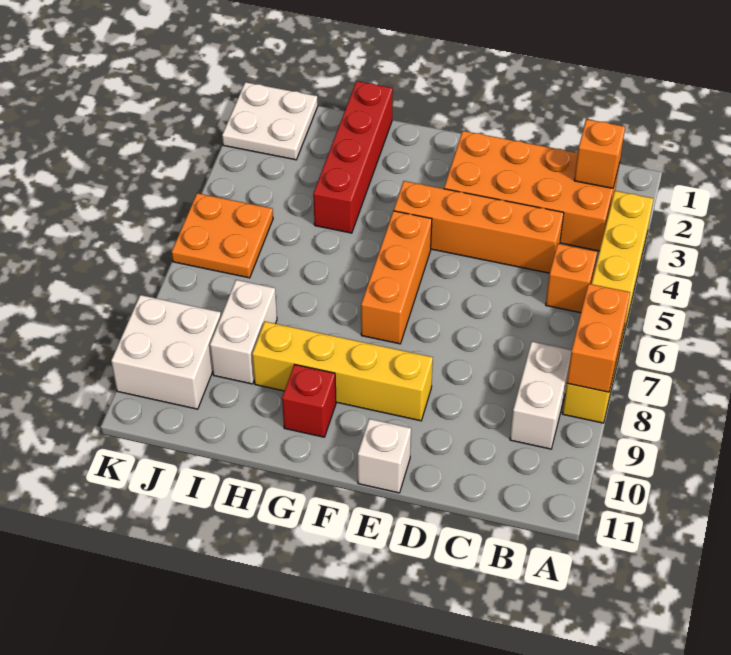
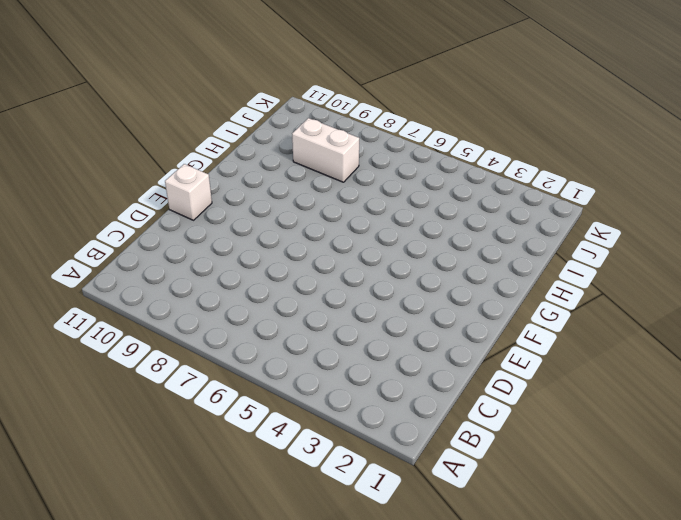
none -> yellow brick A3:A8 level 1
none -> orange brick B2:E3 level 1
none -> orange brick B5 level 1

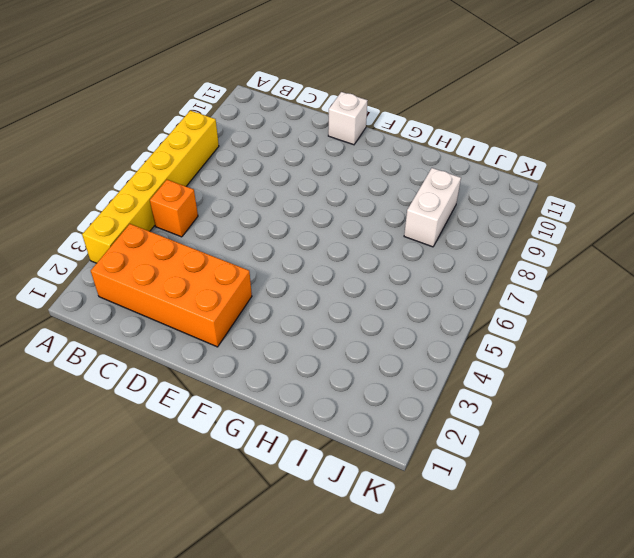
none -> white brick B8:B9 level 1
none -> orange brick C4:F4 level 1
none -> yellow brick E9:H9 level 1

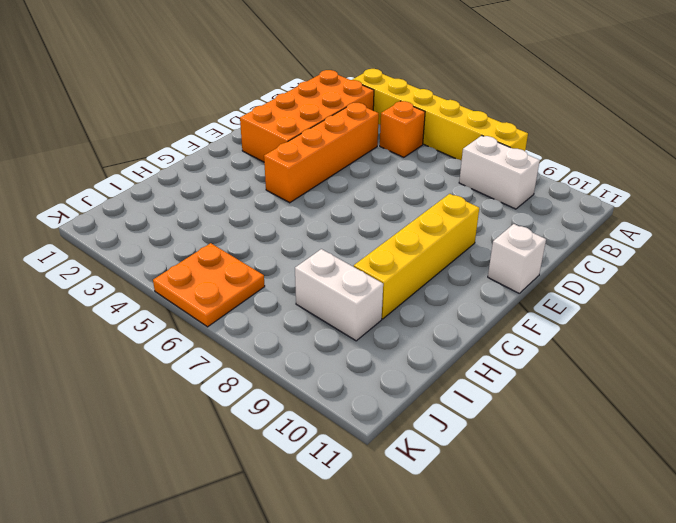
none -> orange brick F5:F7 level 1
none -> red brick G10 level 1
none -> red brick H1:H4 level 1

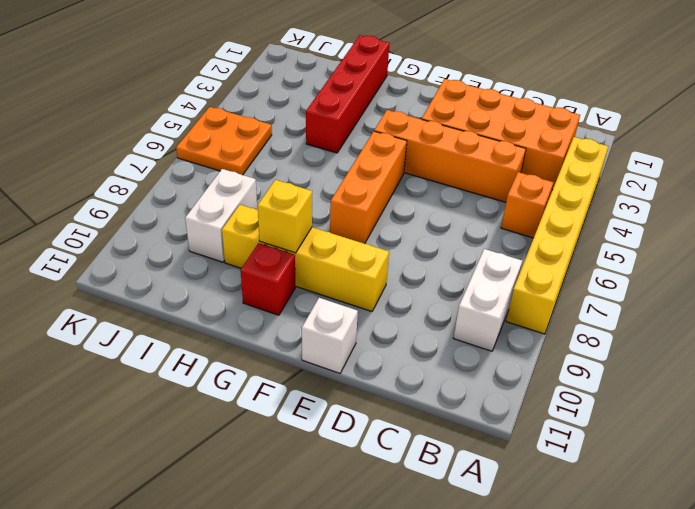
yellow brick G9 level 2 -> none
none -> white plate J1:K2 level 1
none -> white brick J9:K10 level 1
none -> orange brick A7:A8 level 2

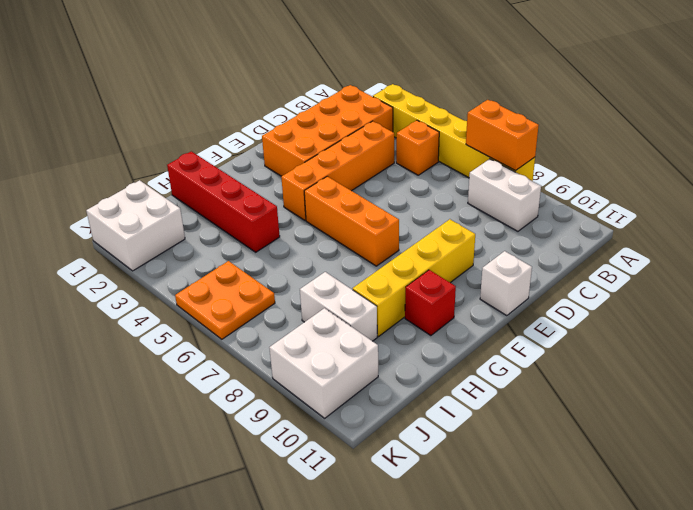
white brick J1:K2 level 1 -> white plate J1:K2 level 1
none -> orange brick B2 level 2

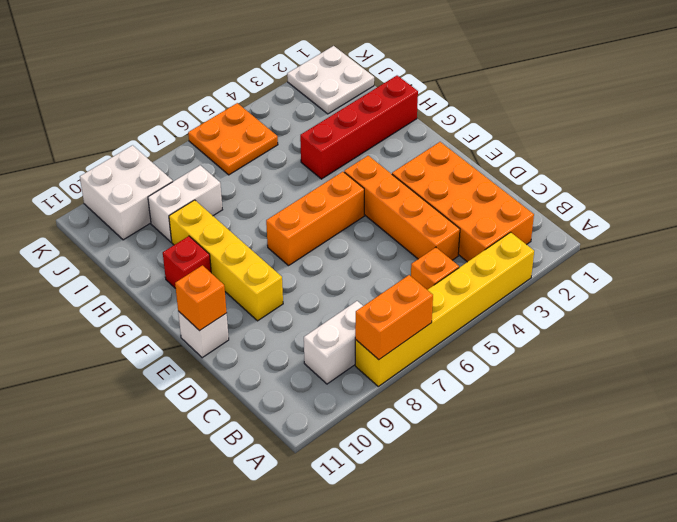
orange brick E11 level 2 -> orange brick B2 level 2

